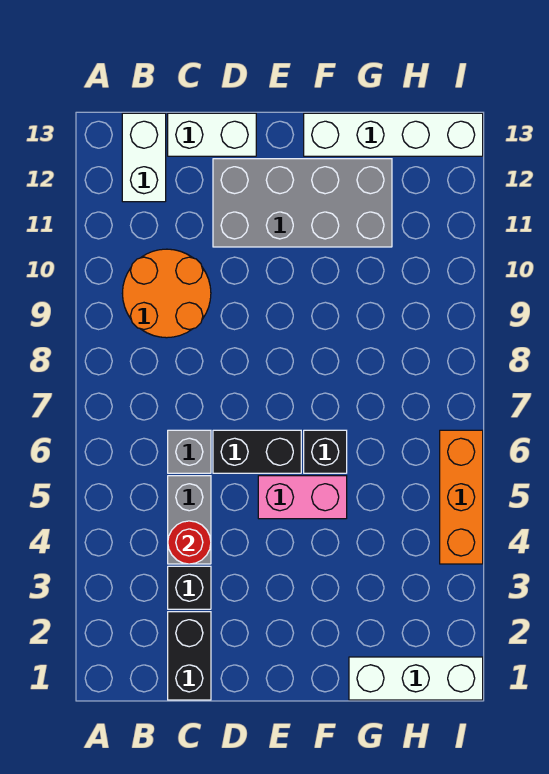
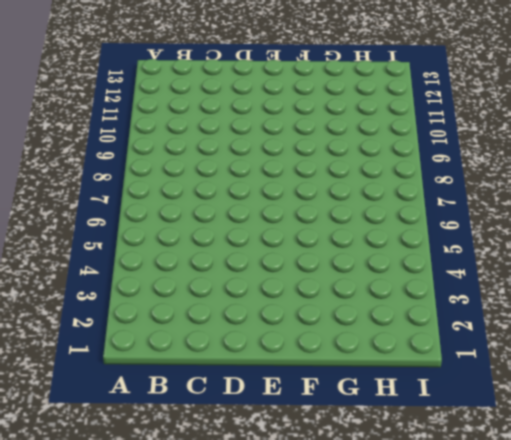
none -> orange round brick B9:C10 level 1
none -> white brick B12:B13 level 1
none -> black brick C1:C2 level 1

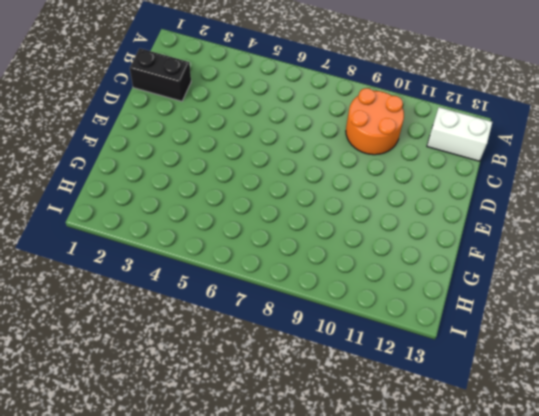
none -> black brick C3 level 1
none -> grey brick C4:C5 level 1
none -> grey brick C6 level 1

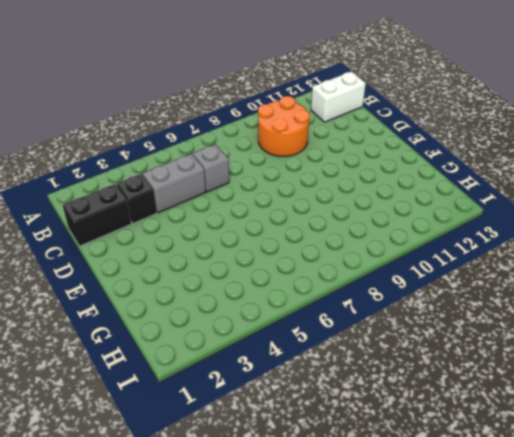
none -> white brick C13:D13 level 1
none -> black brick D6:E6 level 1
none -> grey brick D11:G12 level 1

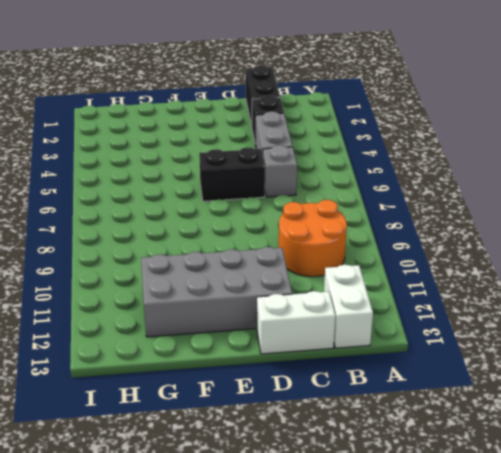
none -> pink brick E5:F5 level 1
none -> black brick F6 level 1
none -> white brick F13:I13 level 1

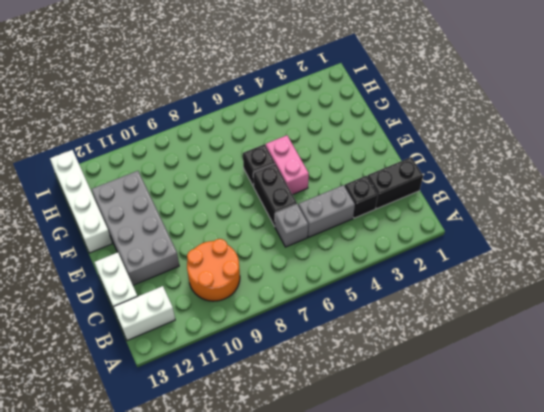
none -> white brick G1:I1 level 1
none -> orange brick I4:I6 level 1
none -> red round brick C4 level 2

